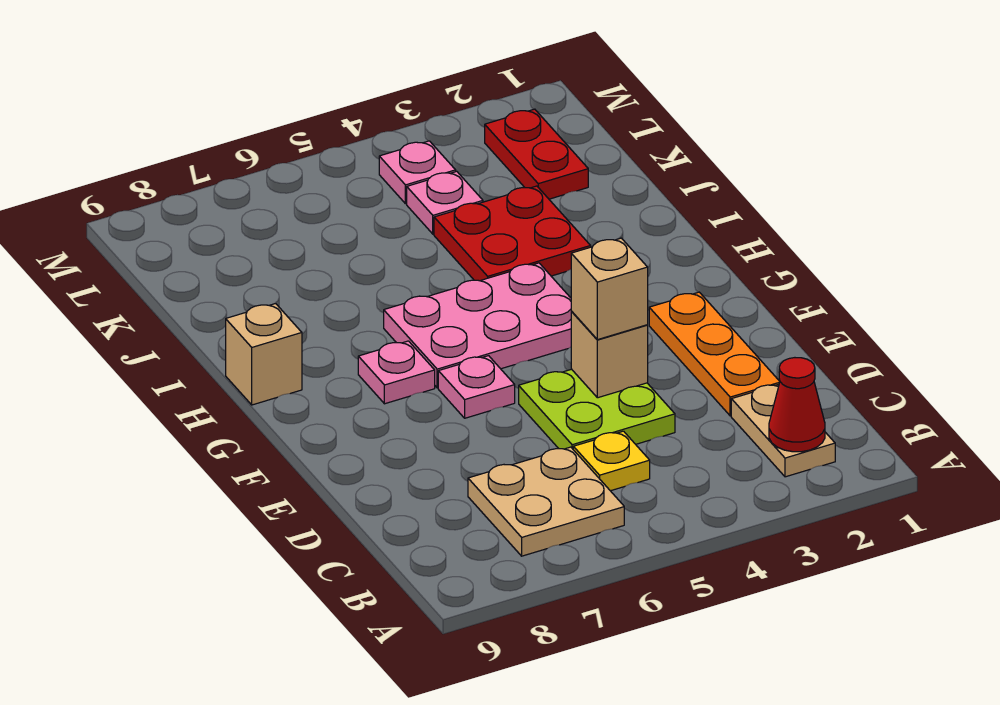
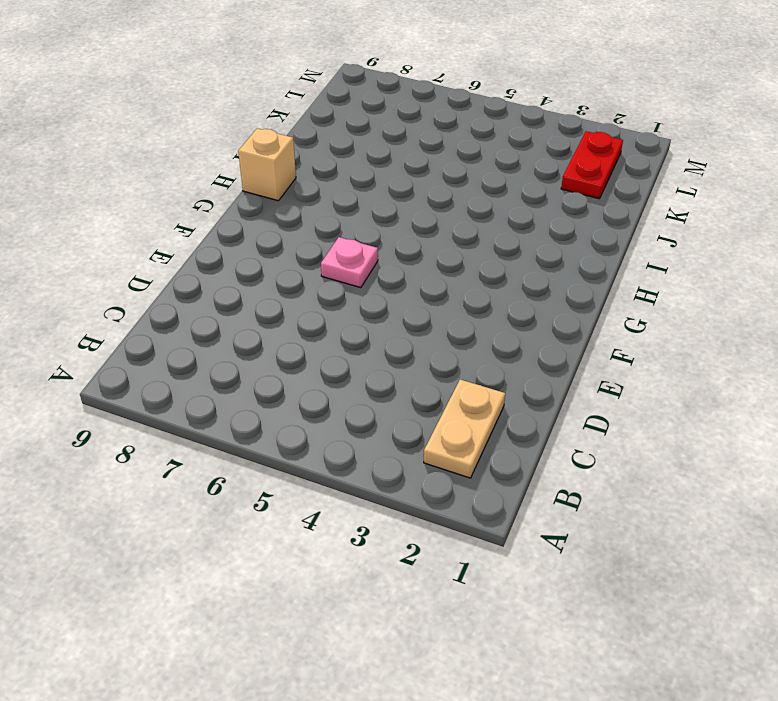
none -> tan plate B6:C7 level 1
none -> yellow plate C5 level 1
none -> orange plate D2:F2 level 1

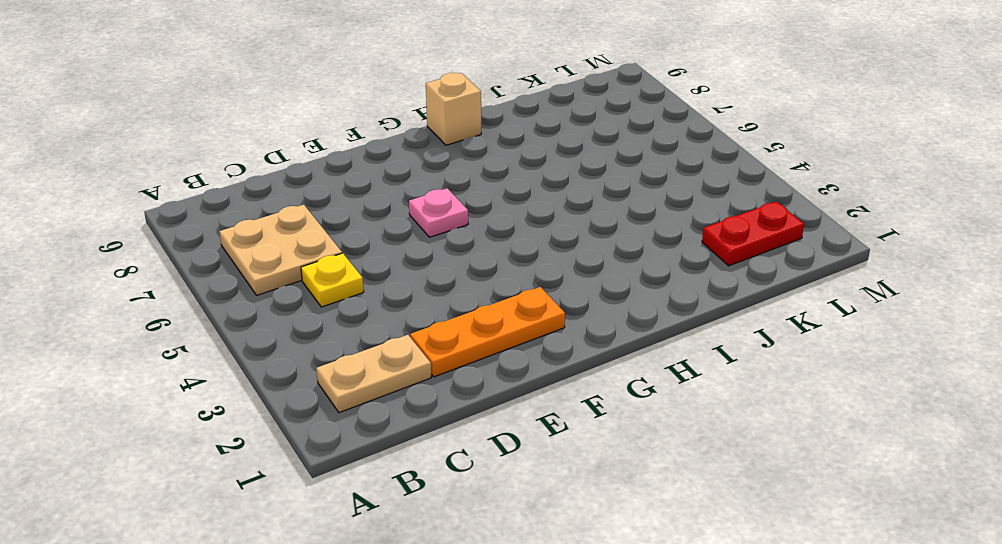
none -> lime plate D4:E5 level 1
none -> pink plate G4:H6 level 1
none -> pink plate G7 level 1

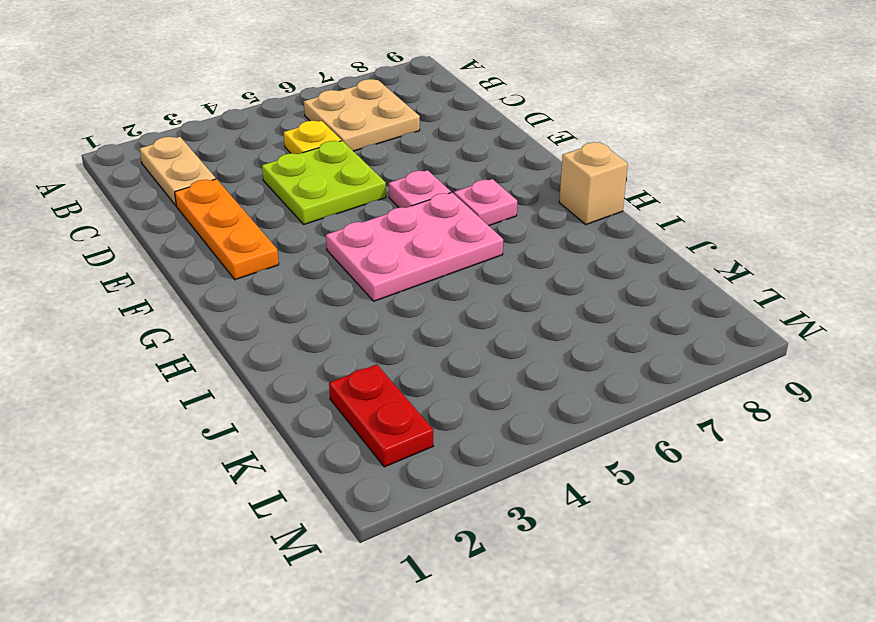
none -> red plate I3:J4 level 1
none -> pink plate K4 level 1
none -> pink plate L4 level 1

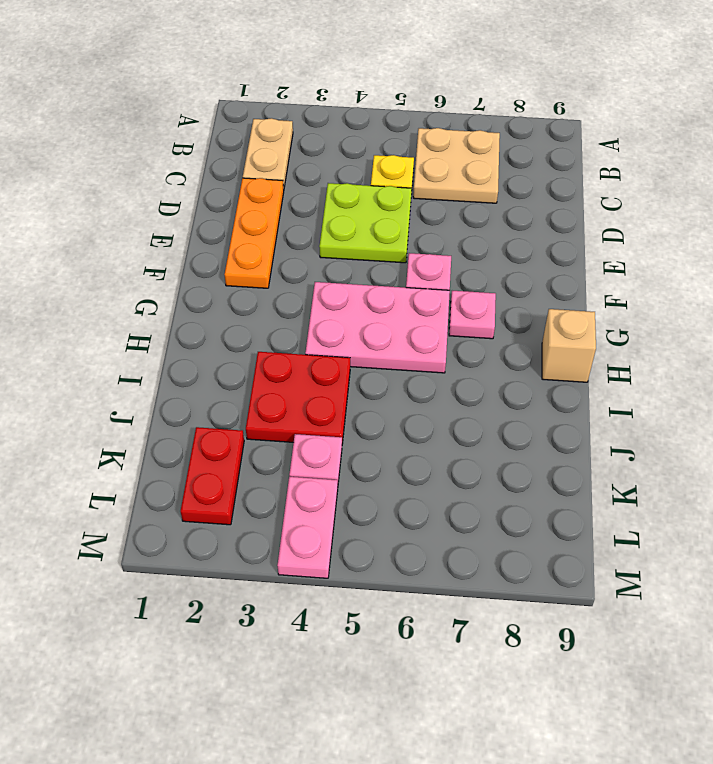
pink plate L4:M4 level 1 -> pink plate L4 level 1
none -> red cone B2 level 2
none -> tan brick E4 level 2
none -> tan brick E4 level 3

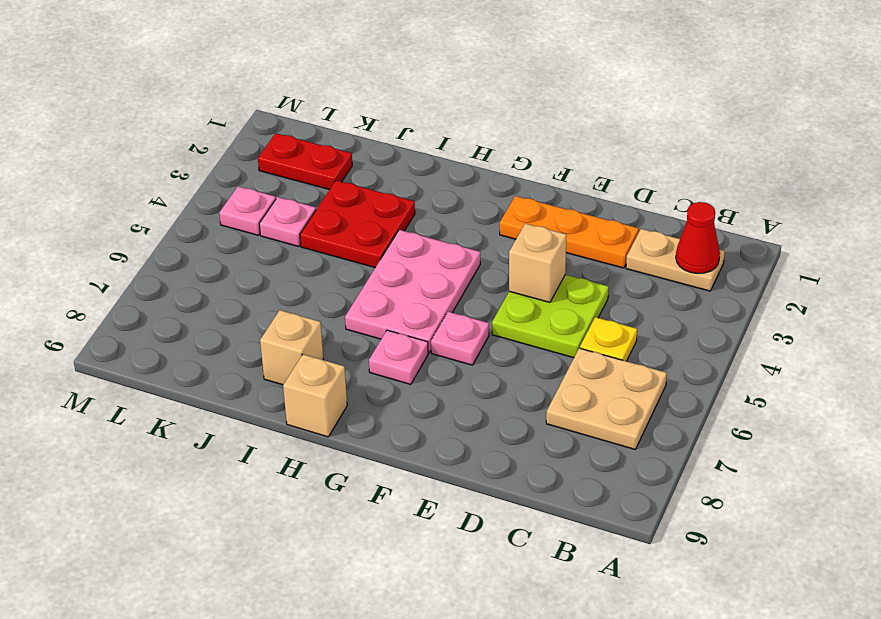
tan brick I8 level 1 -> tan brick E4 level 3

